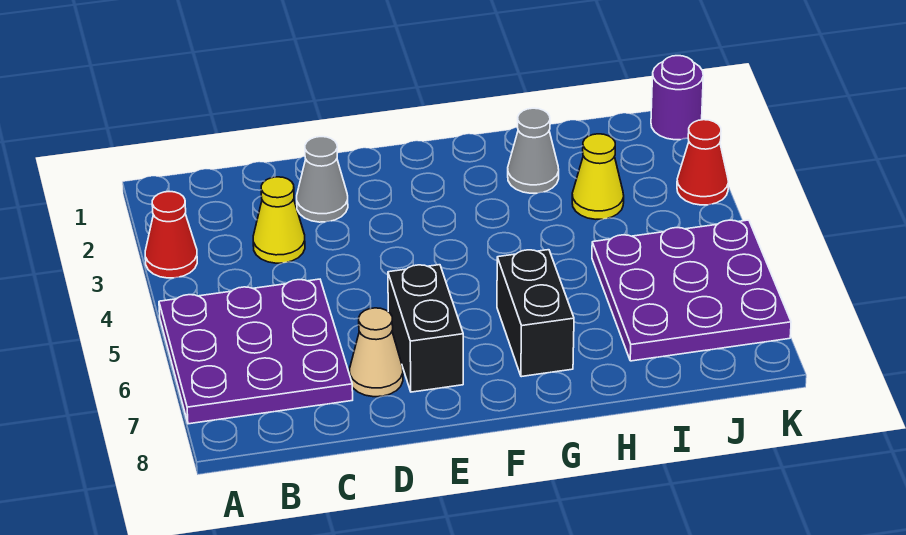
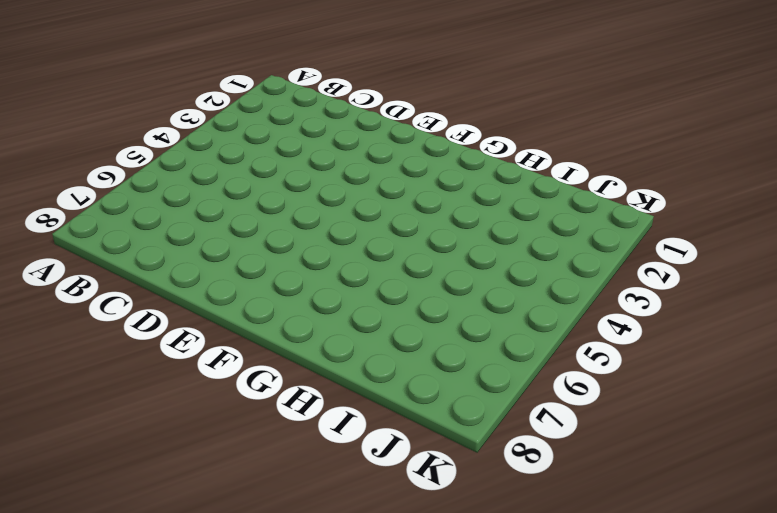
none -> red cone A3 level 1
none -> purple plate A5:C7 level 1
none -> yellow cone C3 level 1

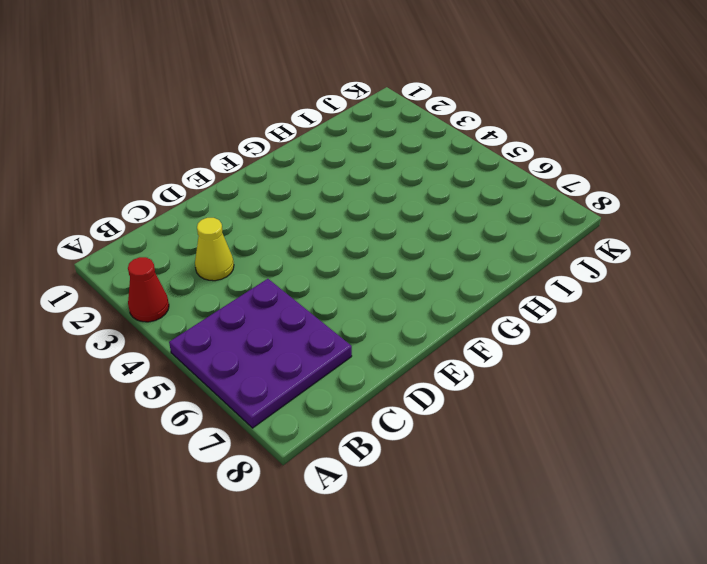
none -> grey cone D2 level 1
none -> tan cone D7 level 1
none -> black brick E6:E7 level 1

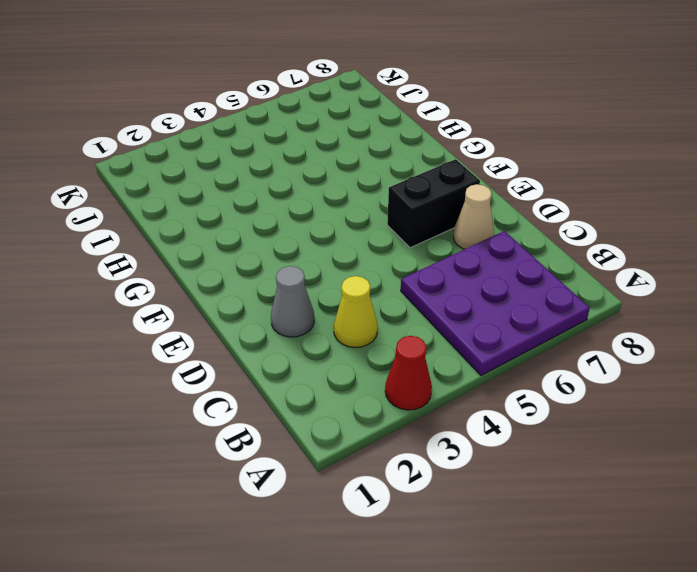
none -> black brick G6:G7 level 1
none -> grey cone H2 level 1
none -> yellow cone I3 level 1

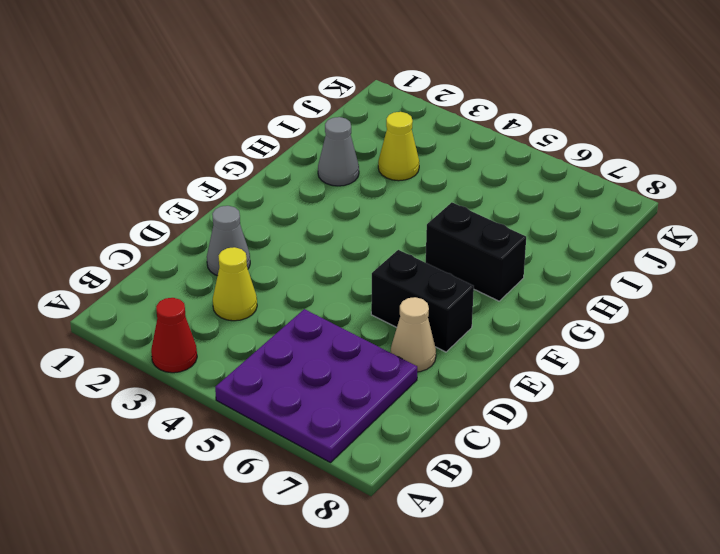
none -> purple plate I5:K7 level 1
none -> purple round brick K1 level 1
none -> red cone K3 level 1

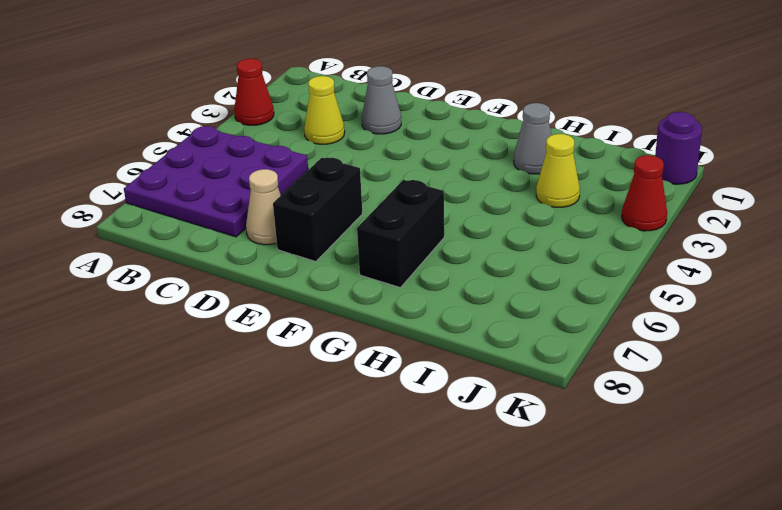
none -> purple plate I5:K7 level 1

